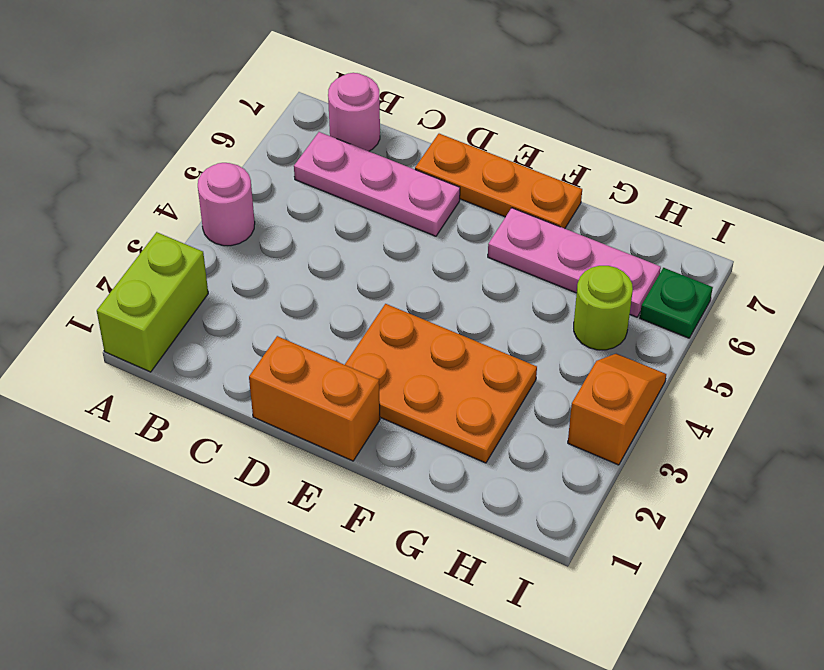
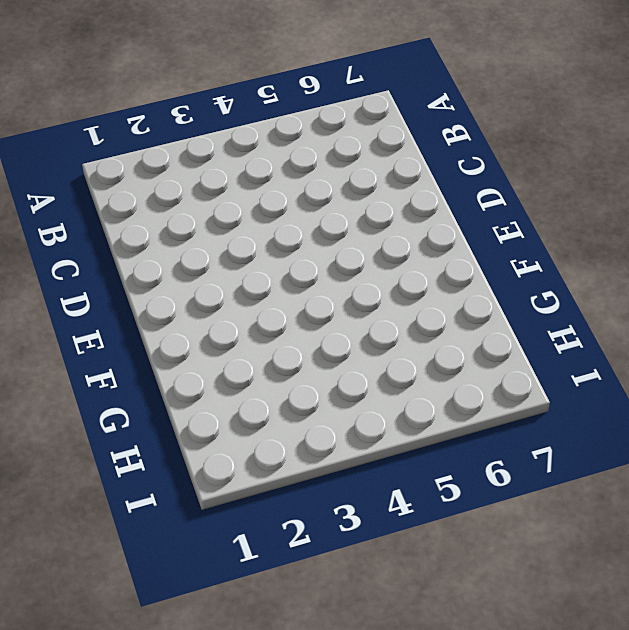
none -> lime brick A1:A2 level 1
none -> pink round brick A4 level 1

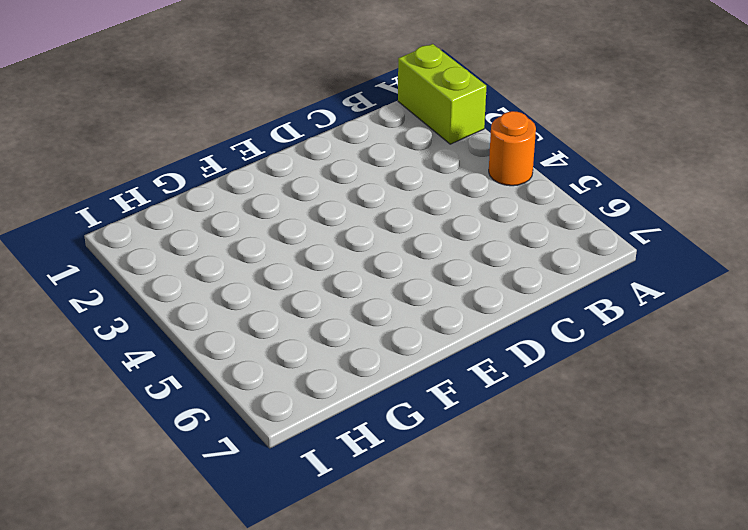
orange round brick A4 level 1 -> pink round brick A4 level 1
none -> pink plate B6:D6 level 1
none -> pink round brick B7 level 1

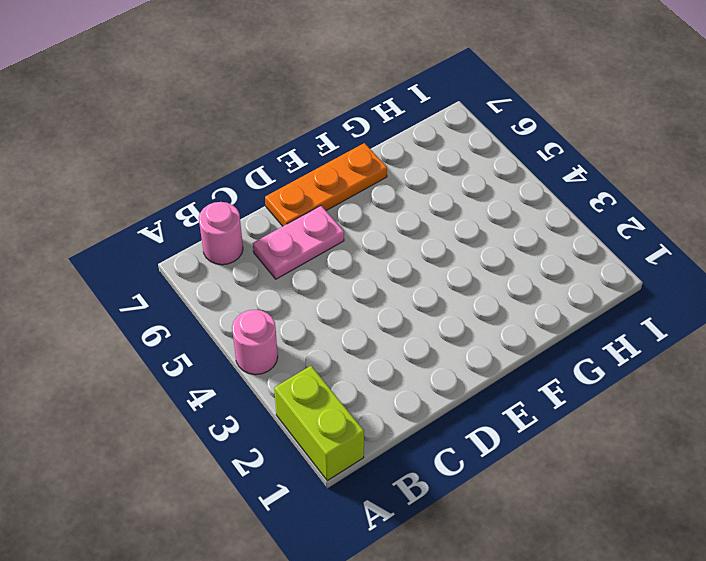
pink plate C6:D6 level 1 -> pink plate B6:D6 level 1
none -> orange brick D1:E1 level 1
none -> orange plate E2:G3 level 1

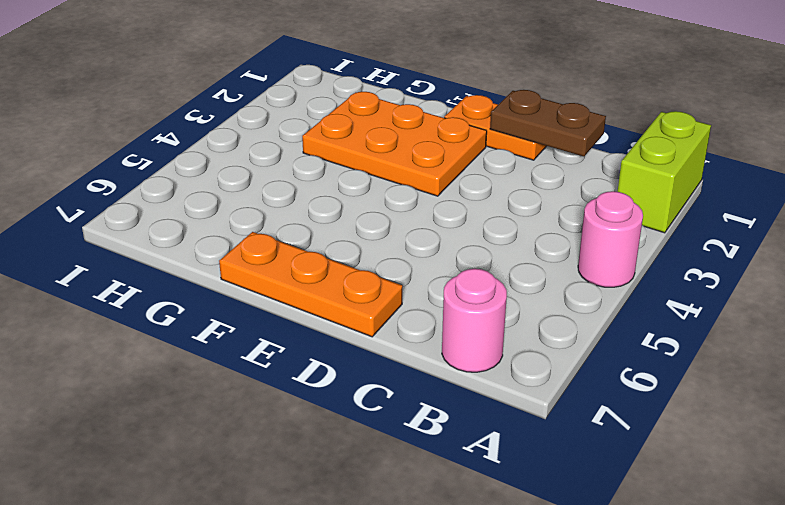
brown plate C1:D1 level 2 -> none
orange plate D1:E1 level 1 -> orange brick D1:E1 level 1
none -> pink plate B6:D6 level 1
none -> pink plate F6:H6 level 1

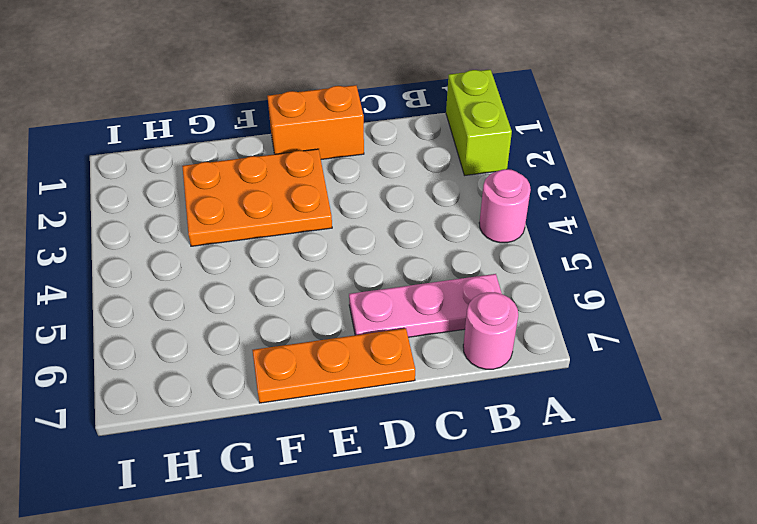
none -> pink plate F6:H6 level 1
none -> lime round brick H5 level 1

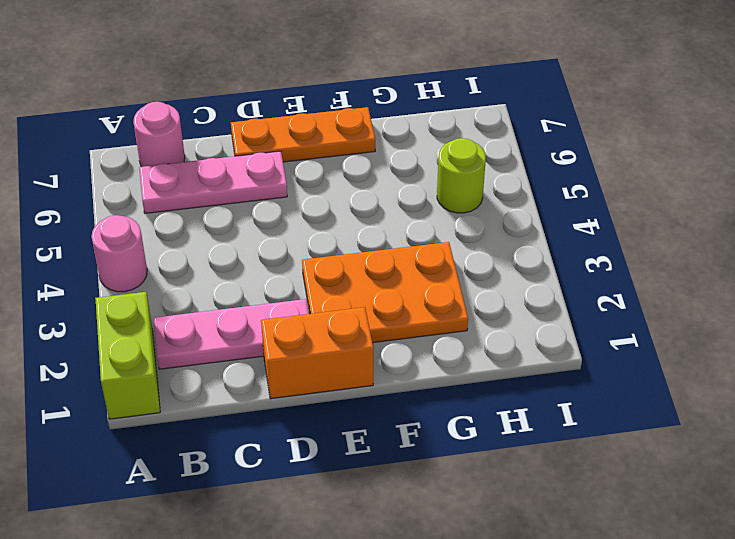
pink plate B2:D2 level 1 -> pink plate F6:H6 level 1
none -> orange slope I3:I4 level 1 top 3
none -> green plate I6 level 1

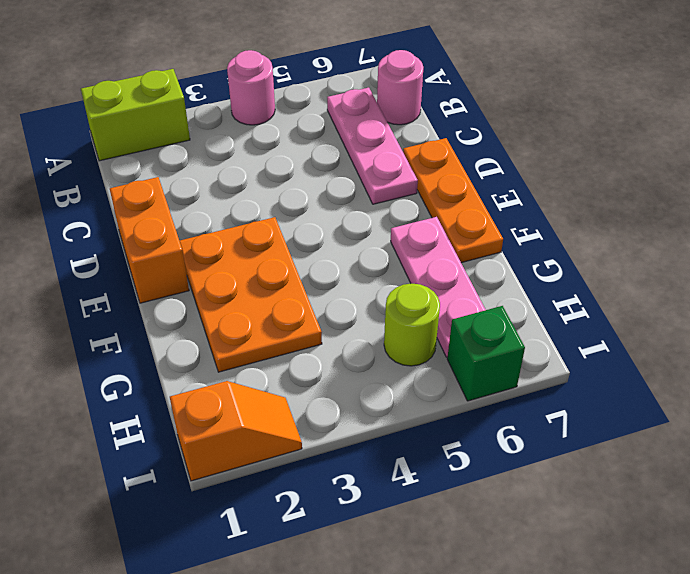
orange slope I1:I2 level 1 top 1 -> orange slope I3:I4 level 1 top 3
green brick I6 level 1 -> green plate I6 level 1

